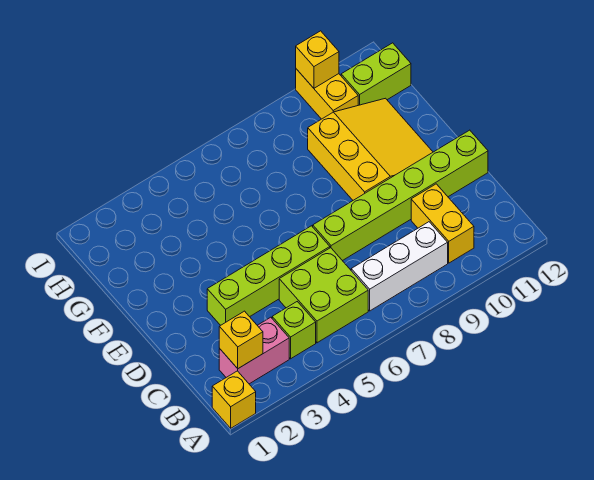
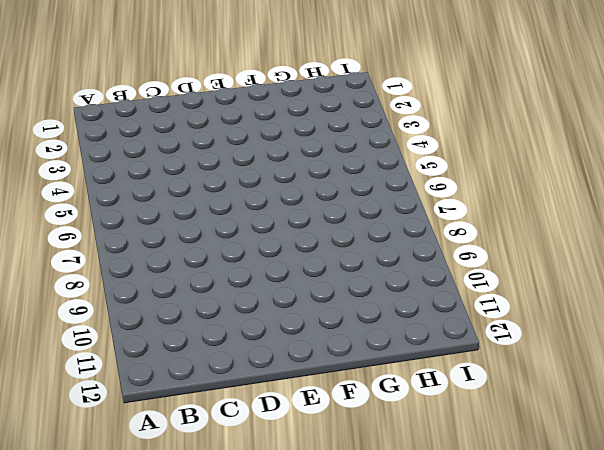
none -> yellow brick A1 level 1
none -> pink brick B2:B3 level 1
none -> lime brick B4 level 1

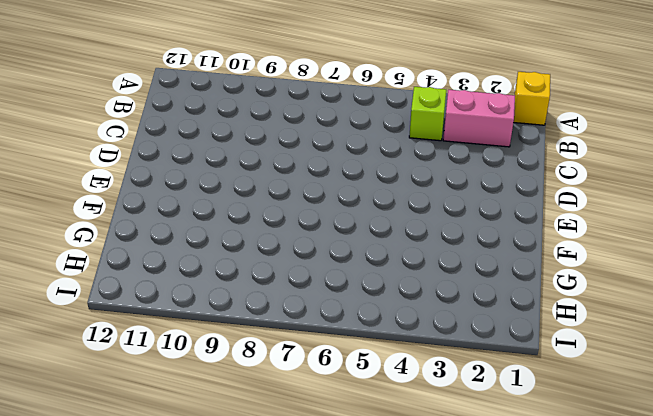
none -> lime brick B5:C6 level 1
none -> white brick B7:B9 level 1
none -> yellow brick B10:C10 level 1

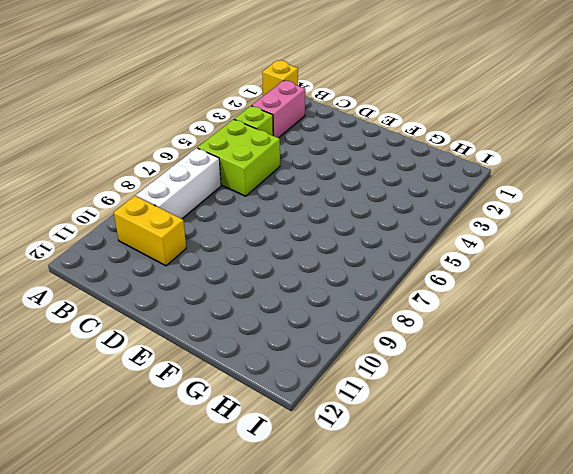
none -> lime brick D3:D6 level 1
none -> lime brick D7:D12 level 1
none -> yellow slope E9:G11 level 1 top 9

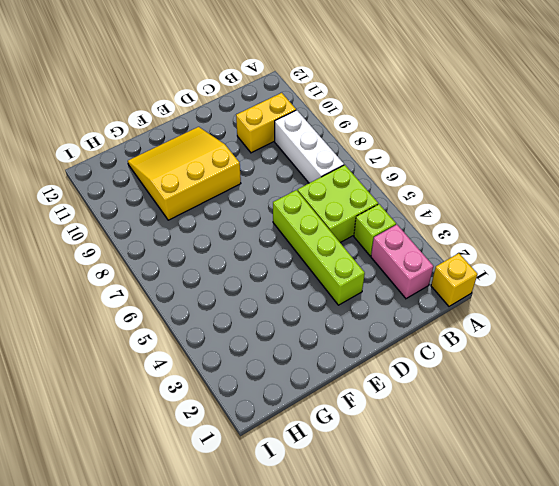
none -> lime brick D7:D12 level 1
none -> yellow brick H10:I10 level 1
none -> lime brick H11:H12 level 1

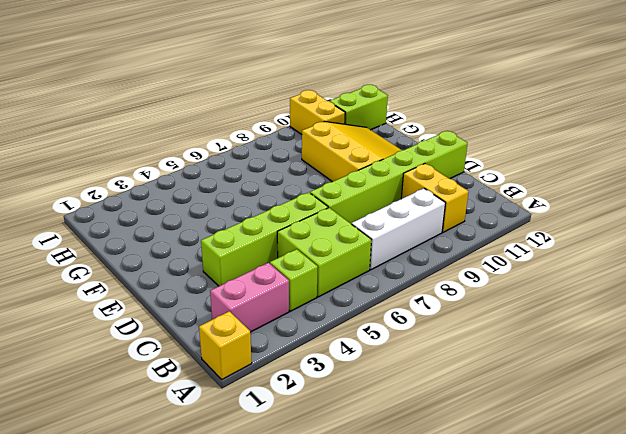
none -> yellow brick B2 level 2
none -> yellow brick I10 level 2

